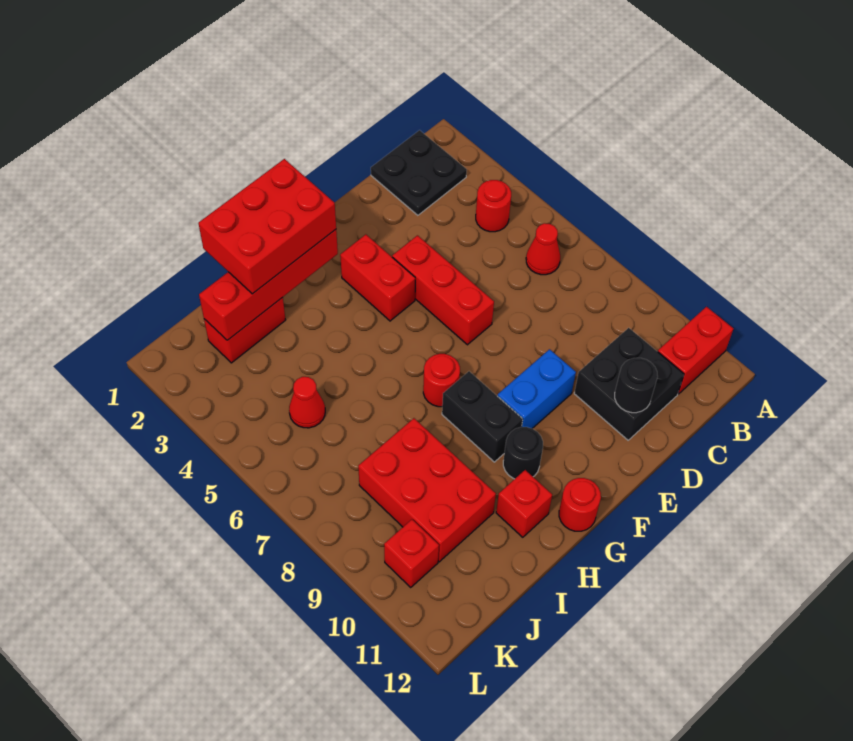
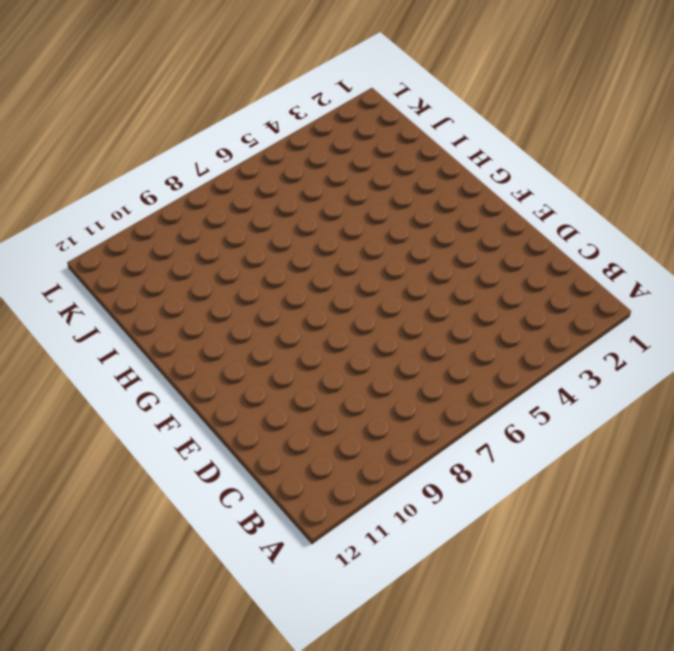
none -> red brick A11:B11 level 1
none -> black plate B1:C2 level 1
none -> red round brick B4 level 1

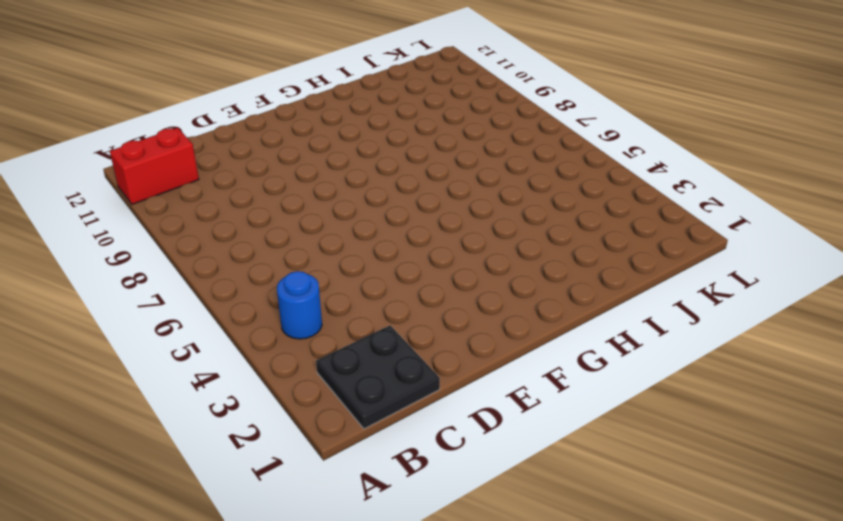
blue round brick B4 level 1 -> red round brick B4 level 1
none -> red cone B6 level 1
none -> black brick C10:D11 level 1
none -> red brick E4:E6 level 1

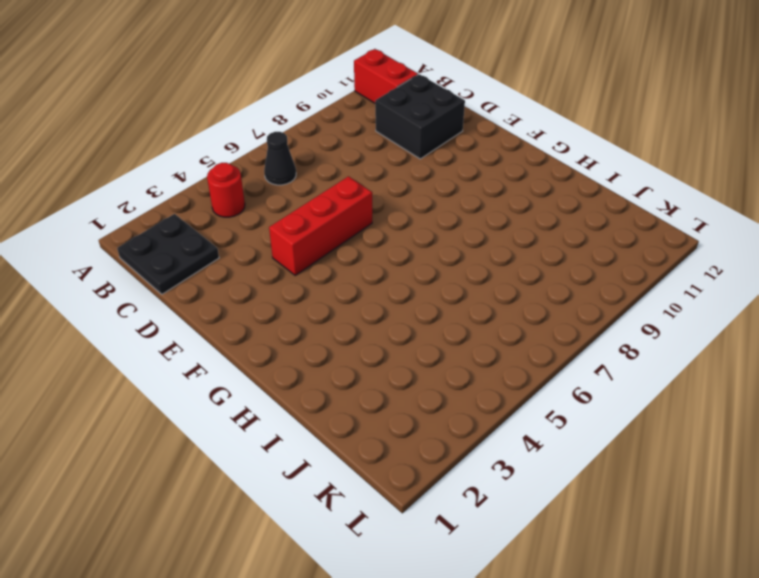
black cone B6 level 1 -> red cone B6 level 1
none -> blue brick E9:F9 level 1
none -> red brick F3:F4 level 1
none -> red round brick G7 level 1

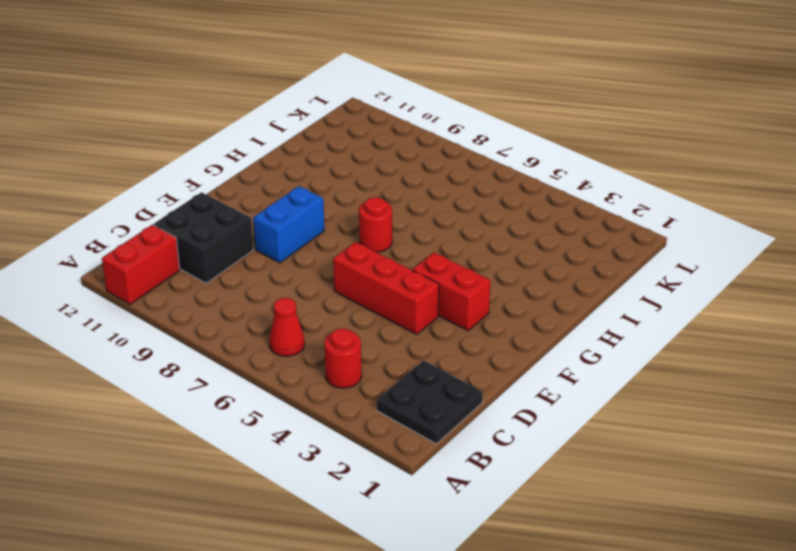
none -> black brick G8:G9 level 1
none -> black round brick G10 level 1
none -> red round brick G12 level 1

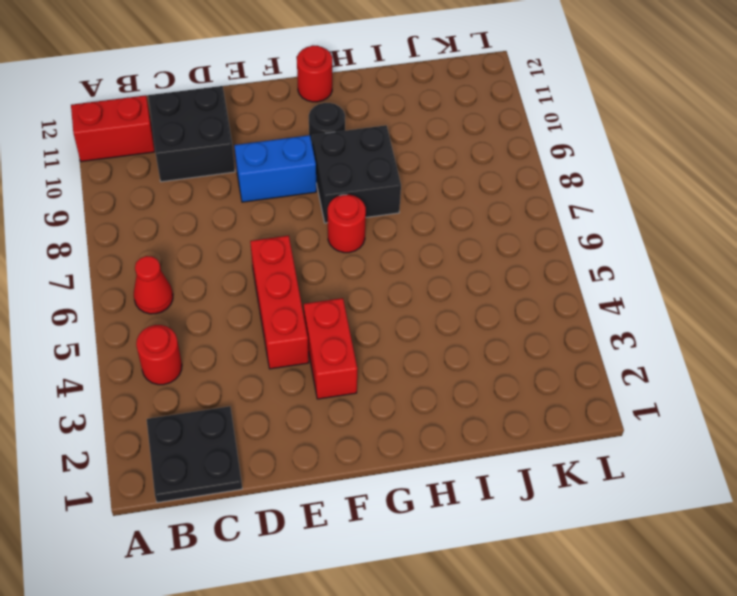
black brick G8:H9 level 1 -> black brick G8:G9 level 1
none -> red brick H11 level 1
none -> red brick I2:J2 level 1
none -> red brick I8:J10 level 1

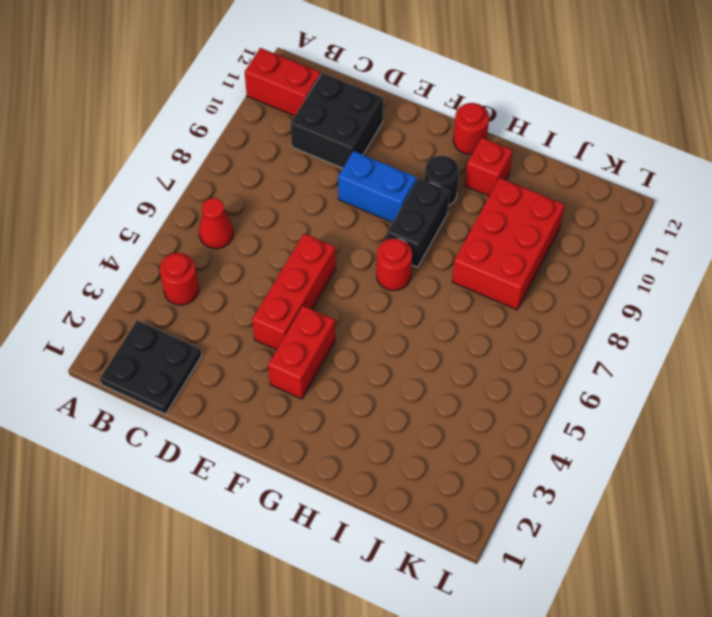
none -> red brick I2:J2 level 1
none -> red cone J5 level 1
none -> red brick K10 level 1

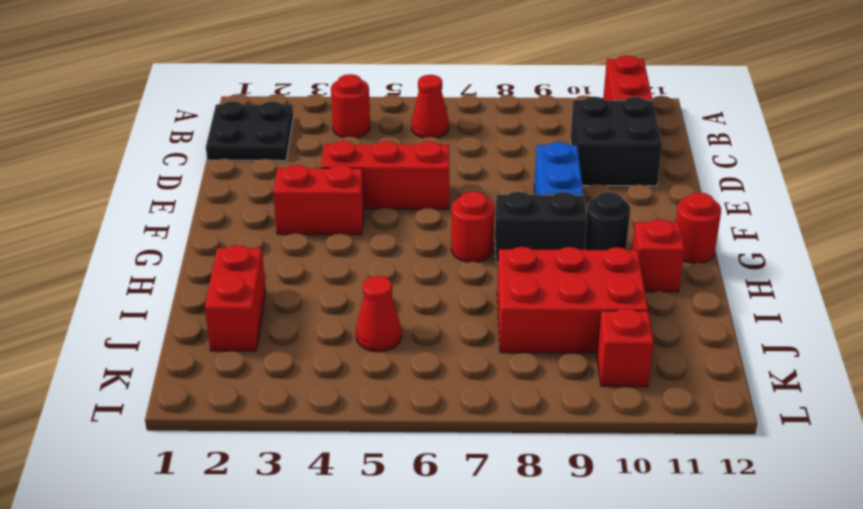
none -> black round brick D11 level 2
none -> red brick G2:J2 level 2
none -> red brick G1:I2 level 3

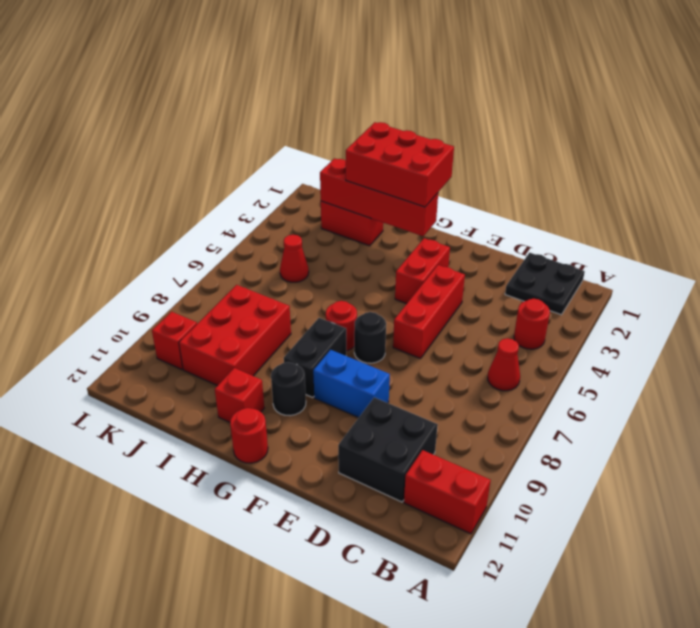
black round brick F7 level 1 -> black round brick D11 level 2

